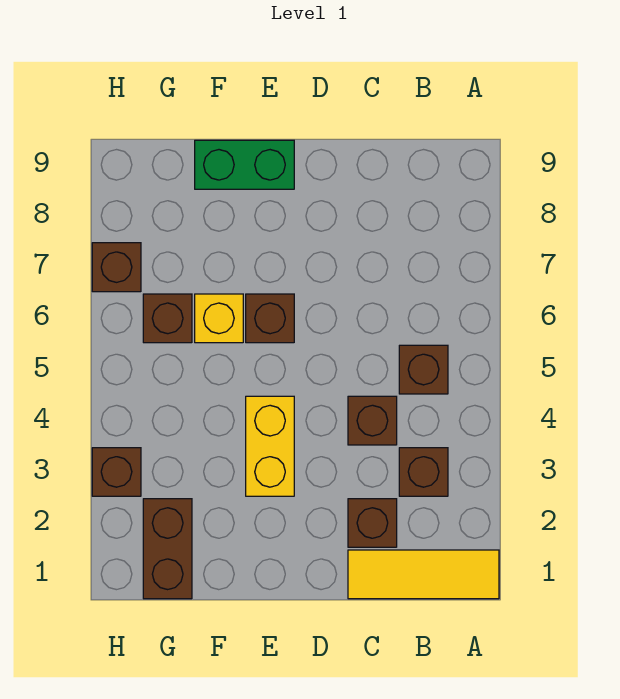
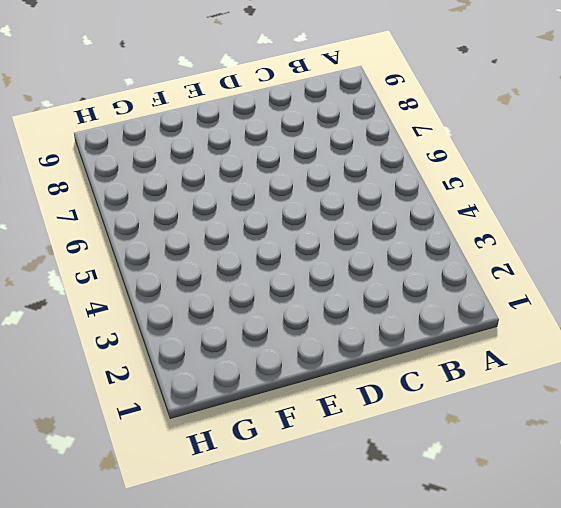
none -> yellow tile A1:C1 level 1
none -> brown brick B3 level 1
none -> brown brick B5 level 1

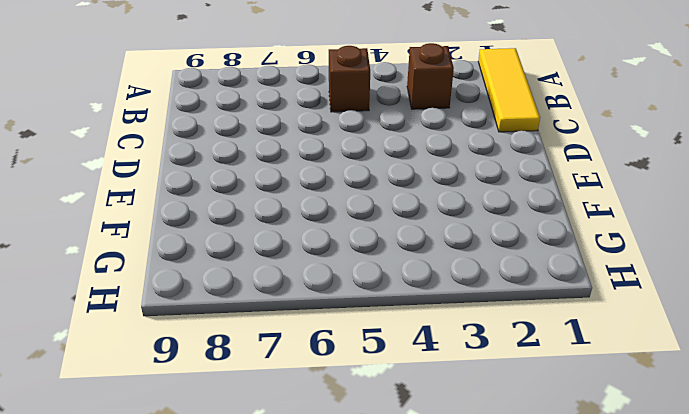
none -> brown brick C2 level 1
none -> brown brick C4 level 1
none -> yellow brick E3:E4 level 1

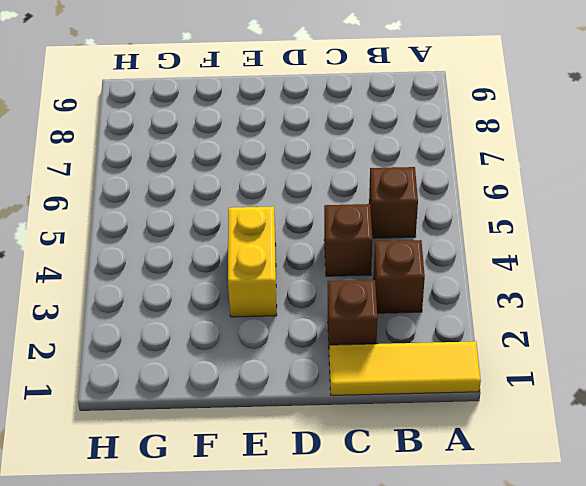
none -> brown brick E6 level 1
none -> green brick E9:F9 level 1
none -> yellow brick F6 level 1

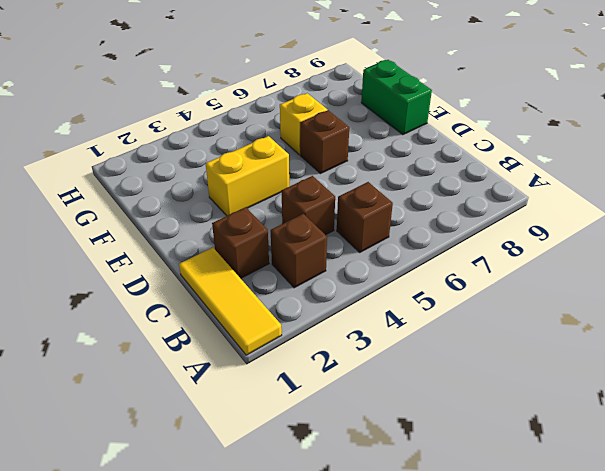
none -> brown brick G1:G2 level 1
none -> brown brick G6 level 1
none -> brown brick H3 level 1

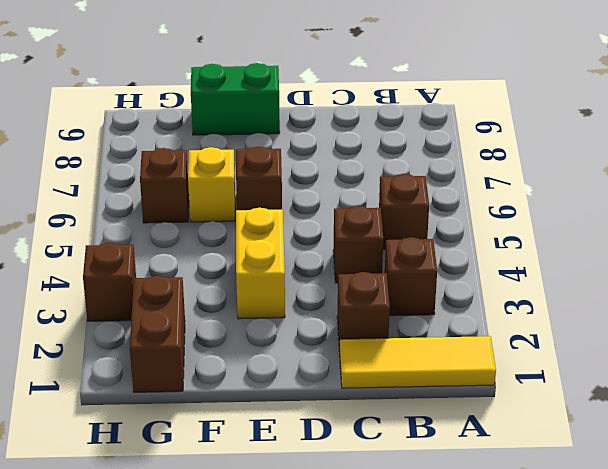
none -> brown brick H7 level 1

